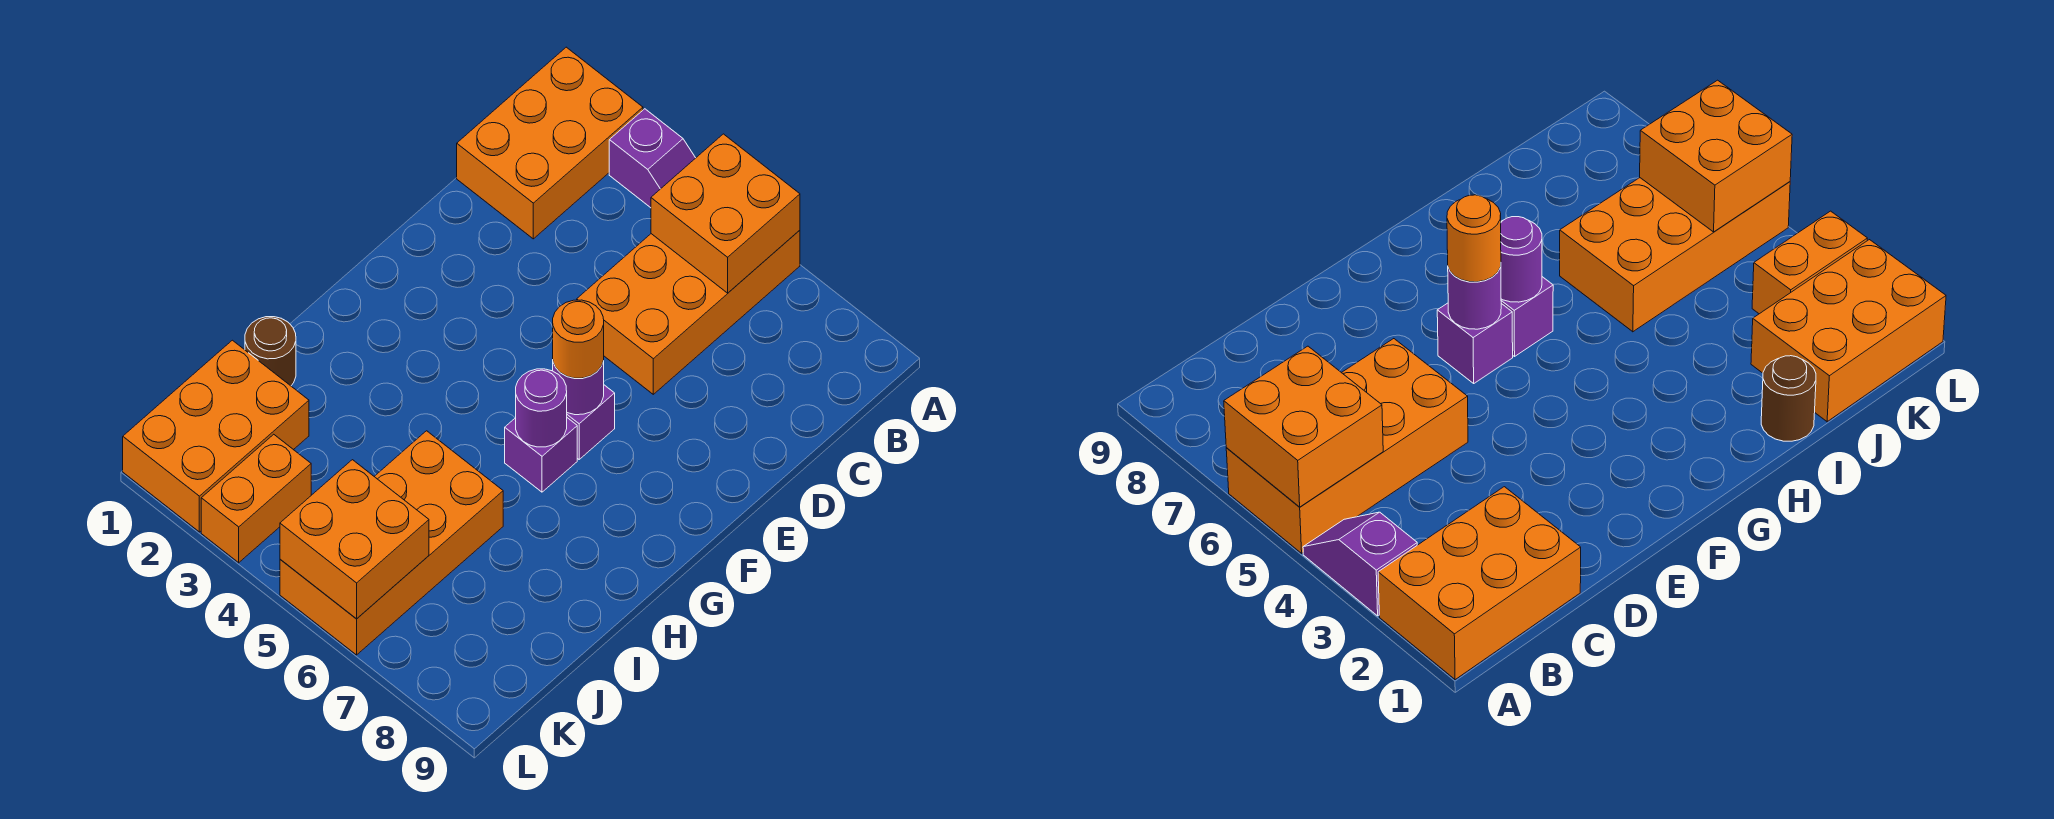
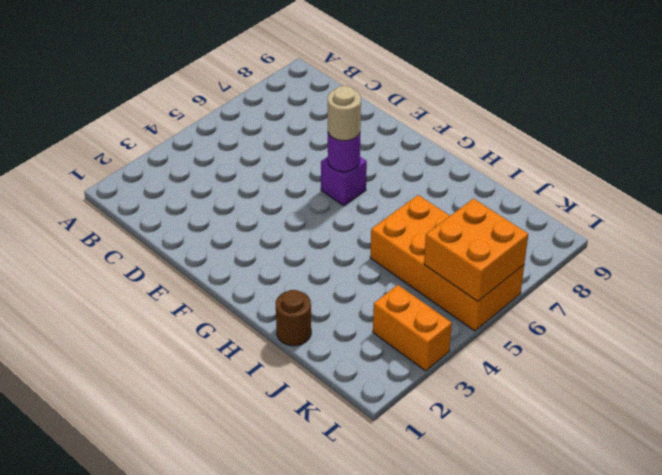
tan round brick F6 level 3 -> orange round brick F6 level 3
none -> orange brick A1:C2 level 1
none -> purple slope A3:A4 level 1 top 3
none -> orange brick A5:D6 level 1

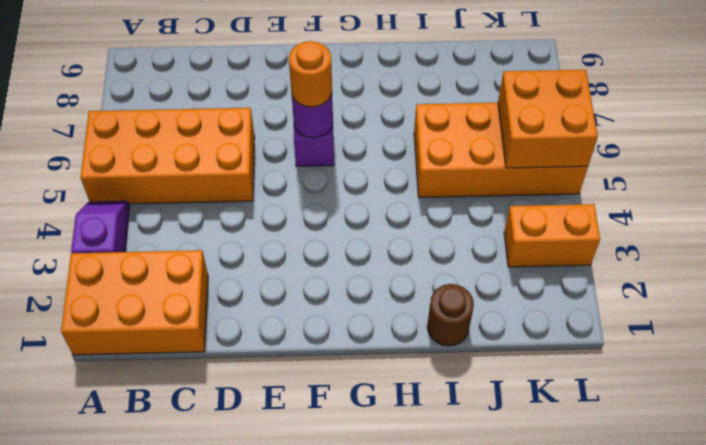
none -> purple brick G6 level 1
none -> orange brick J1:L2 level 1
none -> orange brick A5:B6 level 2

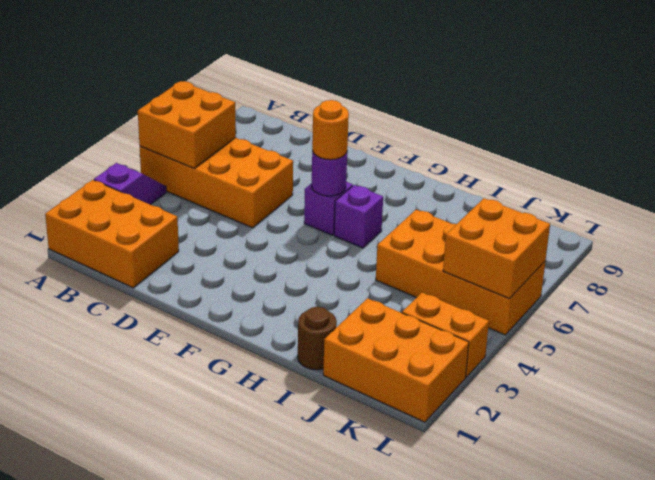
none -> purple round brick G6 level 2

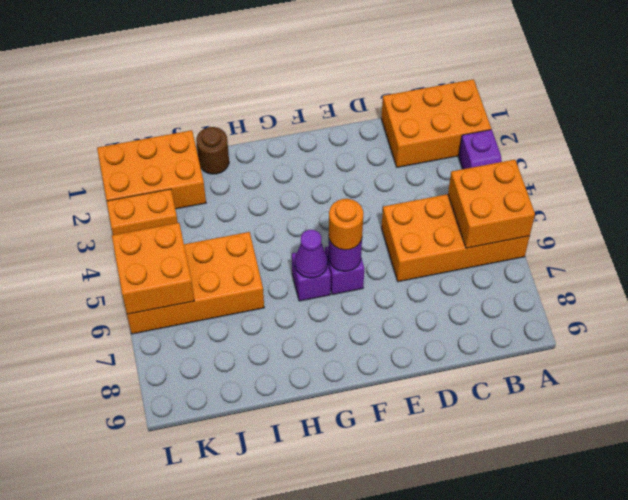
purple cone G6 level 2 -> purple round brick G6 level 2

